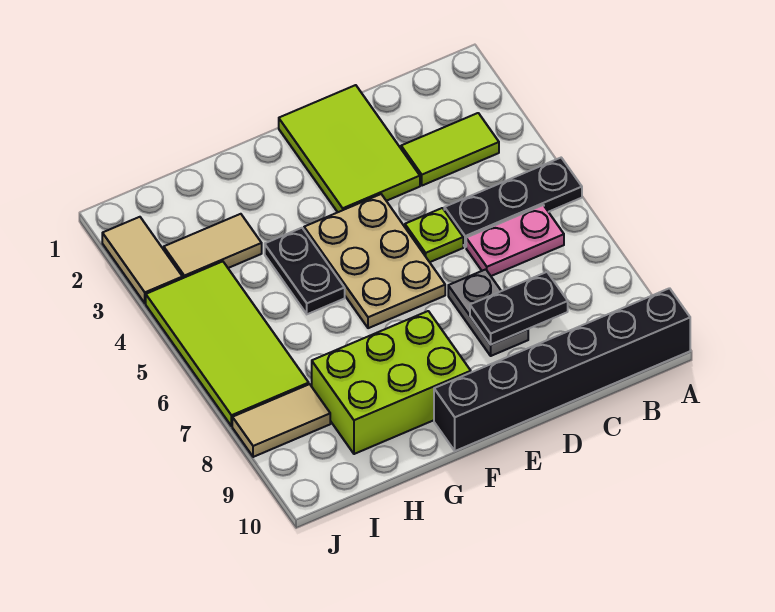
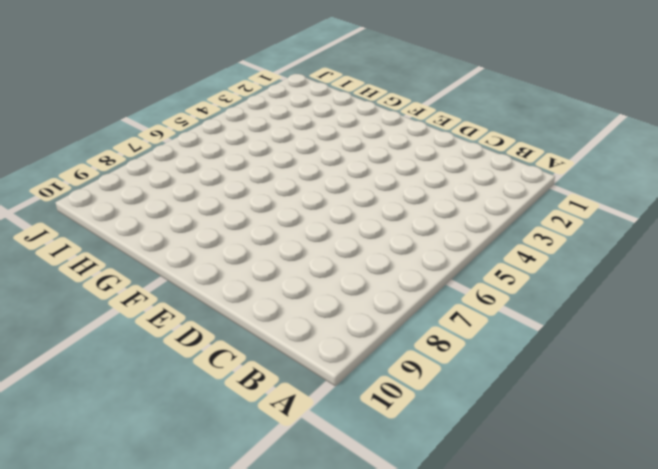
none -> black plate A5:C5 level 1
none -> black brick A10:F10 level 1
none -> lime tile B3:C3 level 1

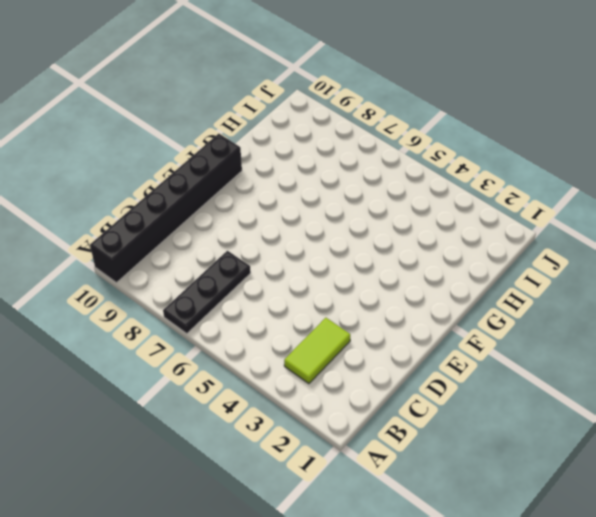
black plate A7:C7 level 1 -> black plate A5:C5 level 1
none -> pink plate B6:C6 level 1
none -> lime tile D1:E3 level 1
none -> lime plate D5 level 1

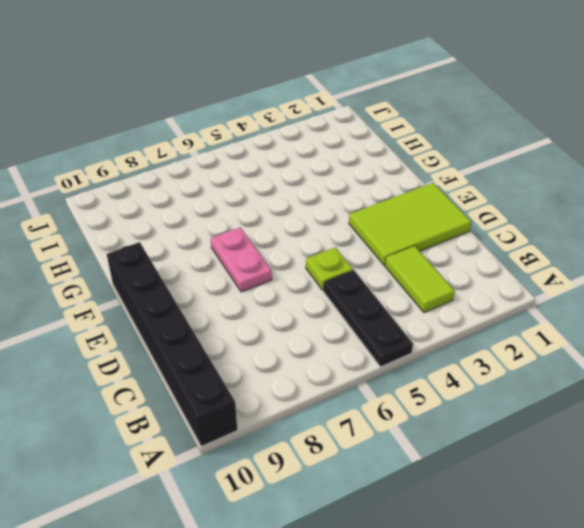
pink plate E7:F7 level 1 -> pink plate B6:C6 level 1
none -> grey plate D7:D8 level 1
none -> tan plate E4:F6 level 1
none -> lime brick F8:H9 level 1

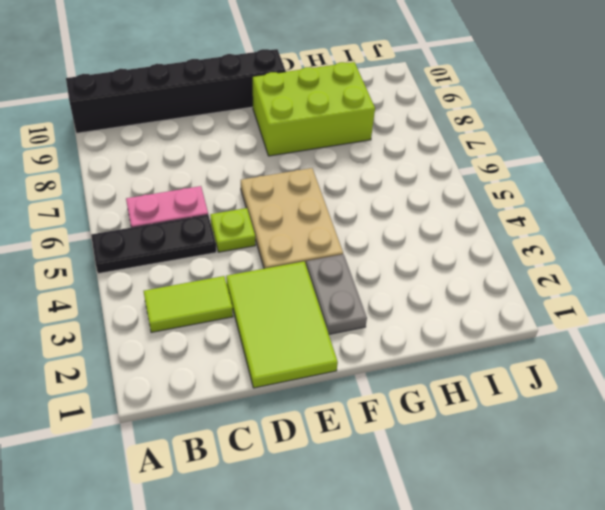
grey plate F2:F3 level 1 -> grey plate D7:D8 level 1
none -> black plate G4:G5 level 1
none -> tan tile H3:I3 level 1
none -> lime tile I4:J7 level 1

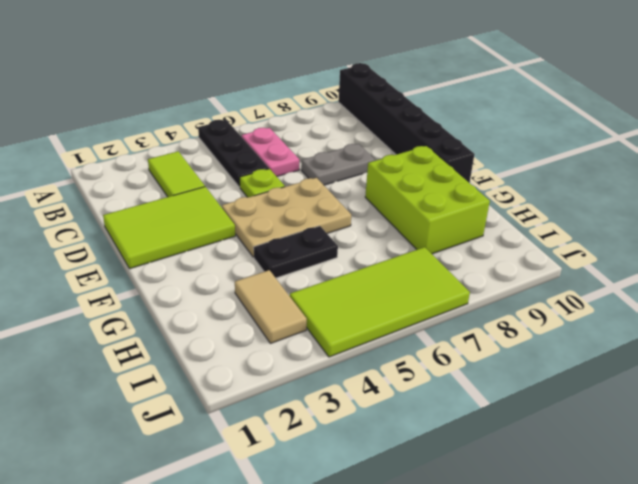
none -> tan tile I8:J8 level 1
none -> tan tile J2:J3 level 1
none -> black plate C8:D8 level 2

